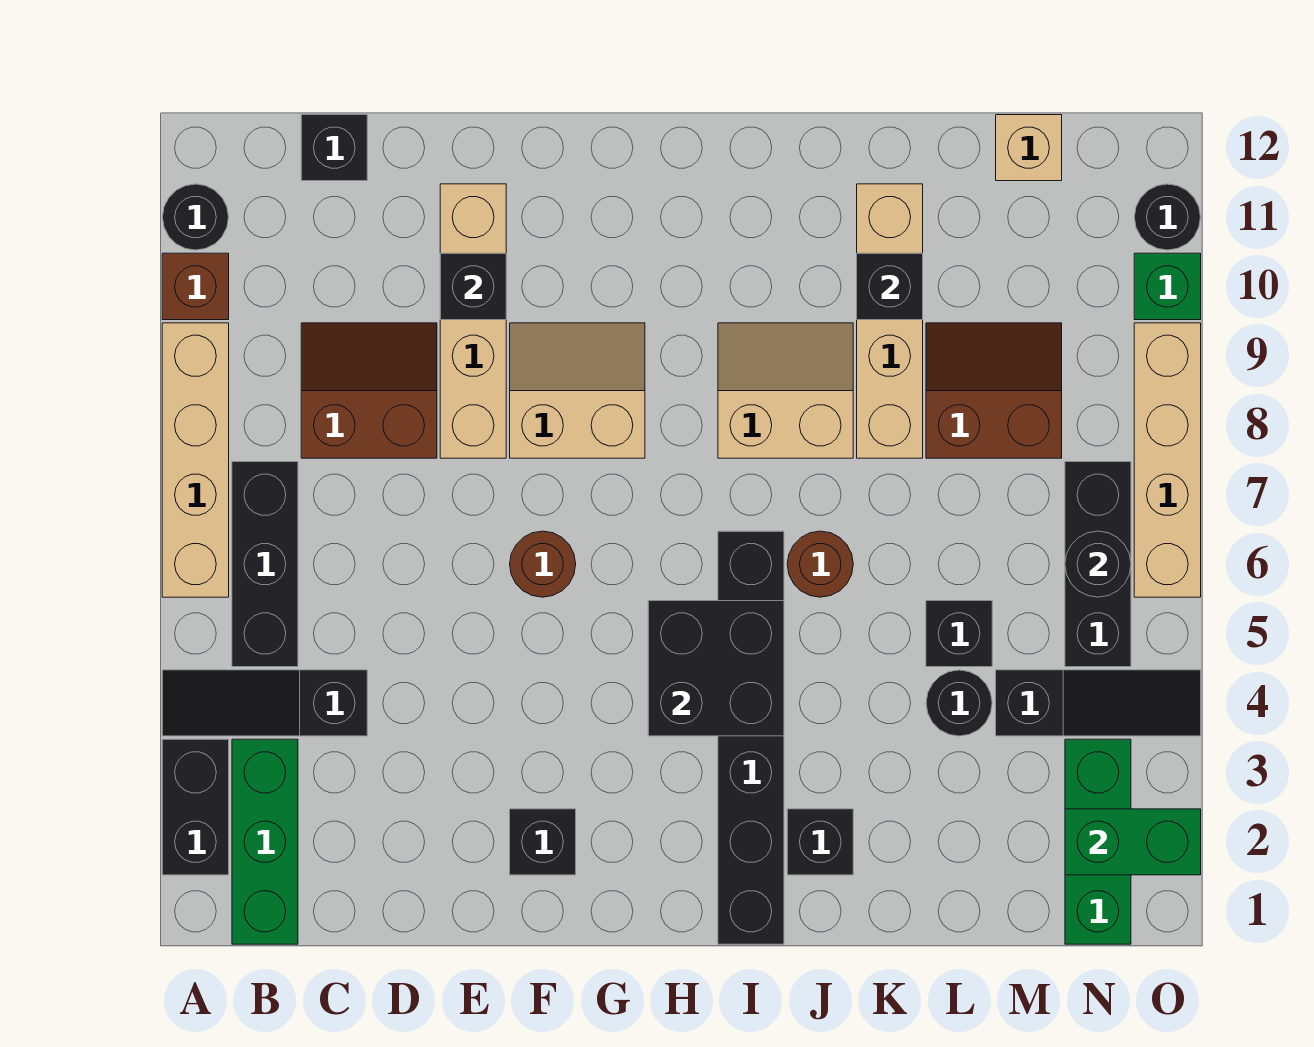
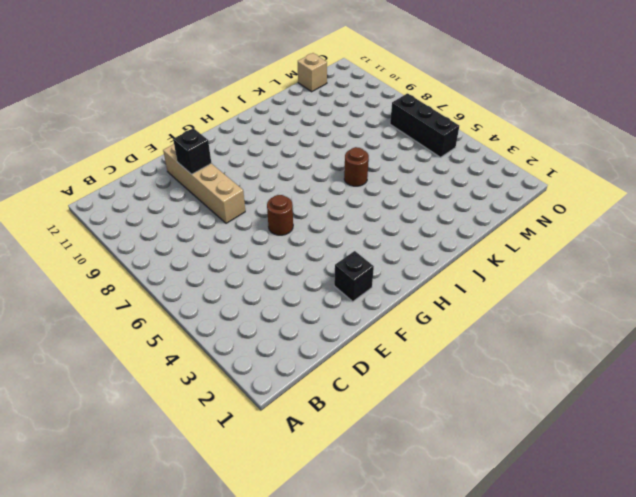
none -> black brick A2:A3 level 1
none -> black slope A4:C4 level 1 top C
none -> tan brick A6:A9 level 1
none -> brown brick A10 level 1

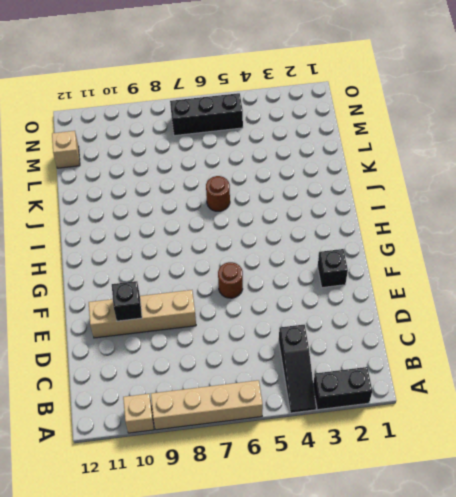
tan brick A10 level 1 -> brown brick A10 level 1
none -> black round brick A11 level 1
none -> green brick B1:B3 level 1
none -> black brick B5:B7 level 1
none -> brown slope C8:D9 level 1 top 8

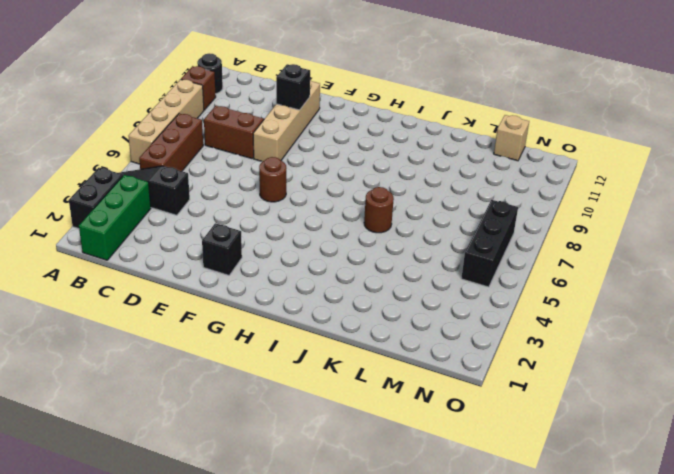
brown brick B5:B7 level 1 -> black brick B5:B7 level 1
none -> black brick C12 level 1
none -> tan slope F8:G9 level 1 top 8
none -> black brick I1:I6 level 1
none -> tan slope I8:J9 level 1 top 8

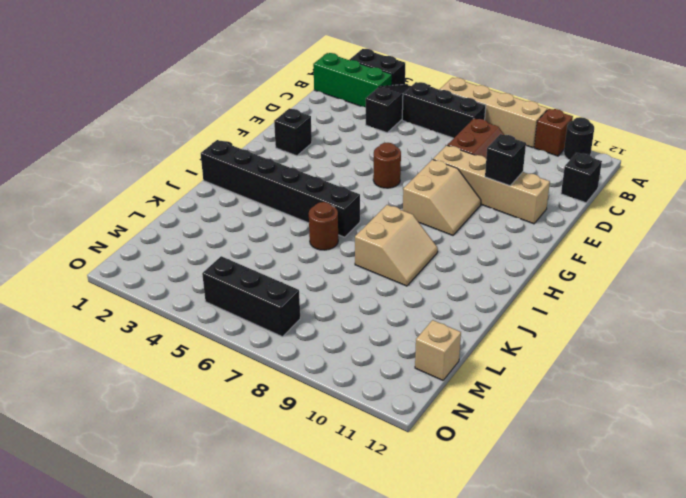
none -> black brick J2 level 1
none -> tan brick K8:K11 level 1
none -> black round brick L4 level 1
none -> black brick L5 level 1

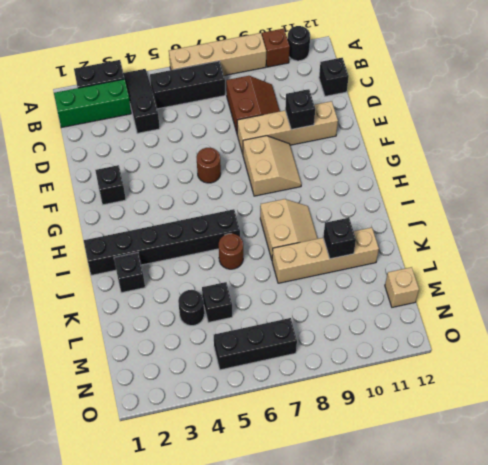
none -> brown slope L8:M9 level 1 top 8
none -> black slope M4:O4 level 1 top M
none -> green brick N1:N3 level 1
none -> tan brick O6:O9 level 1

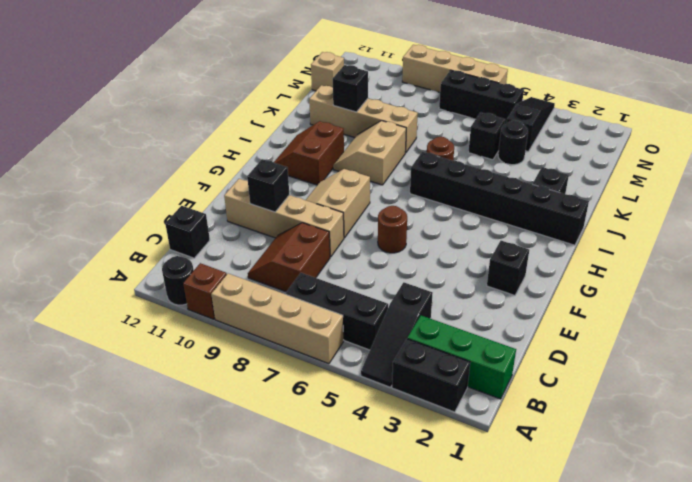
brown slope H10:I11 level 1 top 10 -> brown slope L8:M9 level 1 top 8
none -> green brick N1:N3 level 1
none -> green brick O10 level 1
none -> black round brick O11 level 1
none -> black brick H4:I5 level 2

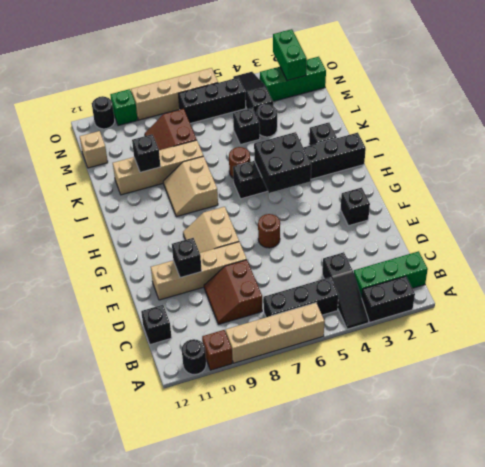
none -> black round brick N6 level 2

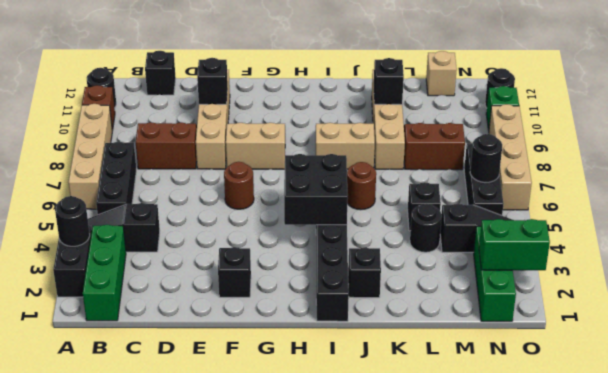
black round brick A3 level 2 -> none

